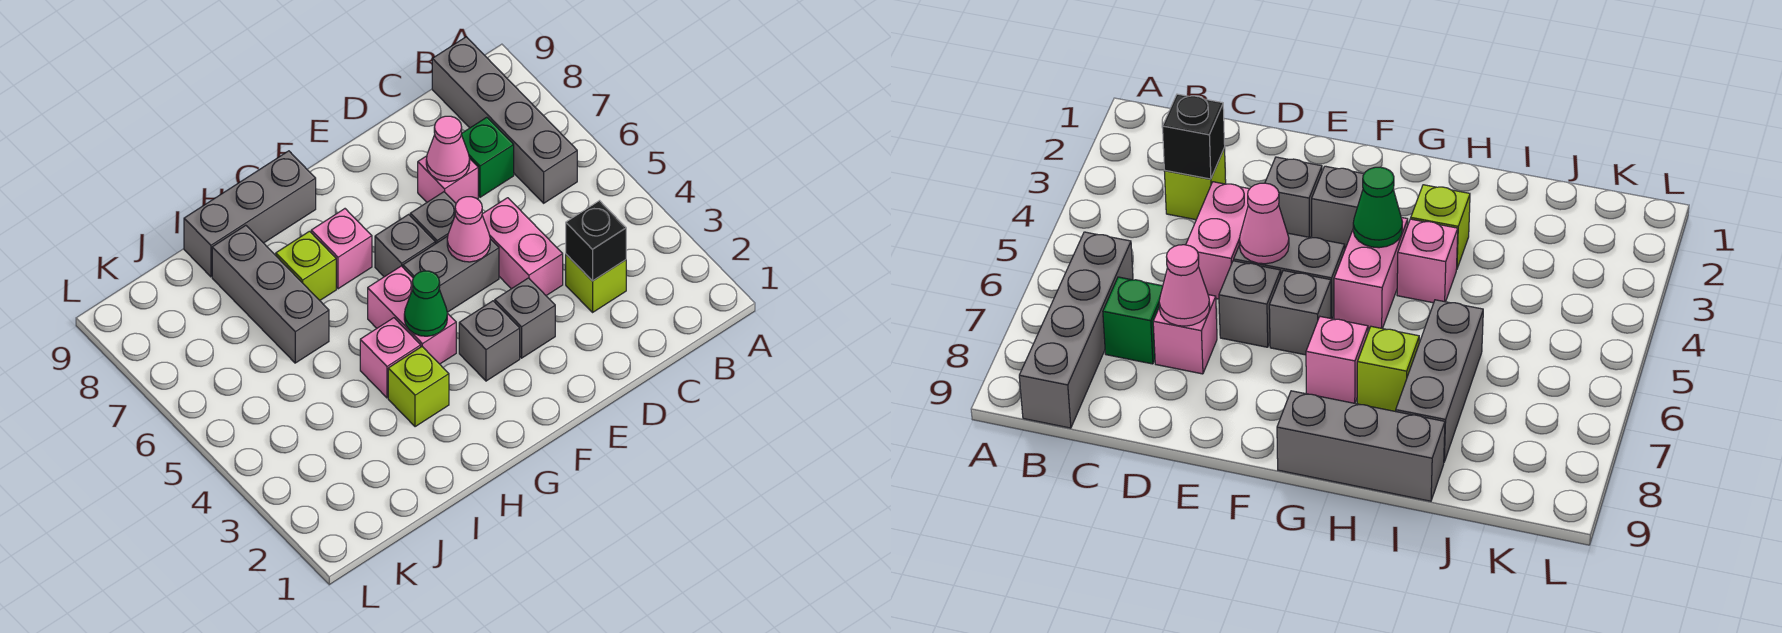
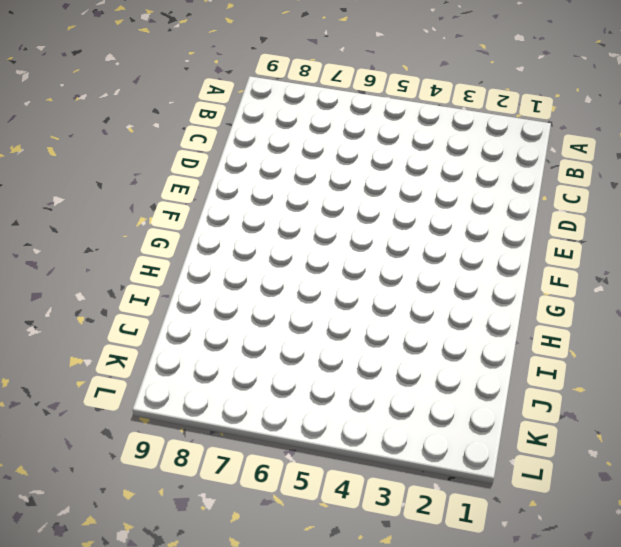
none -> grey brick B6:B9 level 1
none -> lime brick C3 level 1
none -> green brick C7 level 1

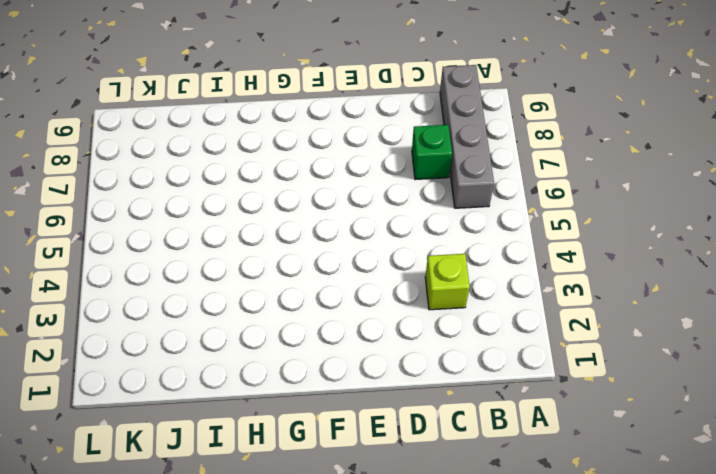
none -> pink brick D4:D5 level 1
none -> pink brick D7 level 1
none -> grey brick E3 level 1

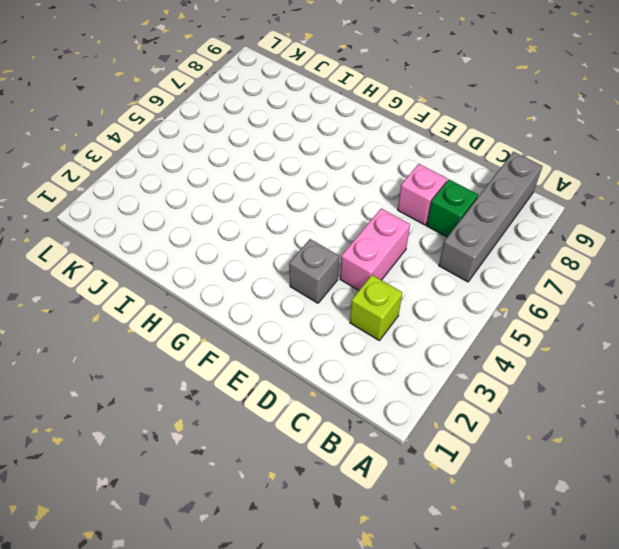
none -> grey brick E5:F5 level 1
none -> grey brick E6 level 1
none -> grey brick F3 level 1

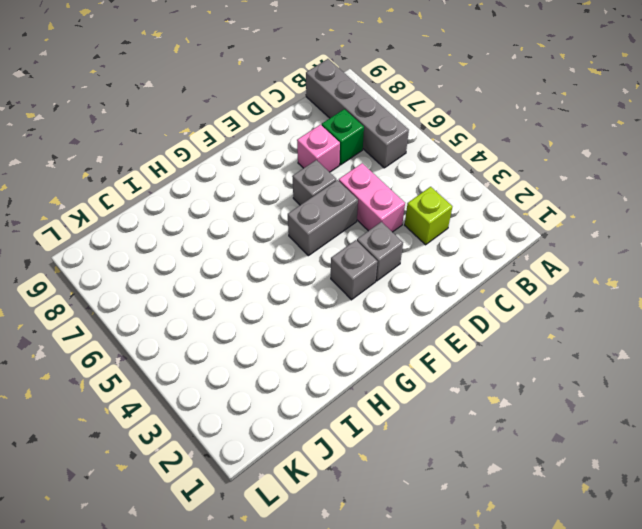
none -> grey brick F6 level 1
none -> pink brick G4:G5 level 1
none -> pink brick G7 level 1

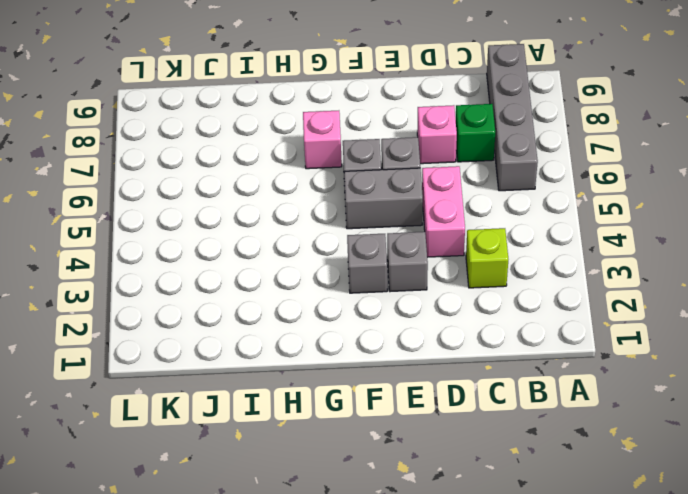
none -> pink brick G4:G5 level 1
none -> grey brick G9:I9 level 1
none -> lime brick H3 level 1

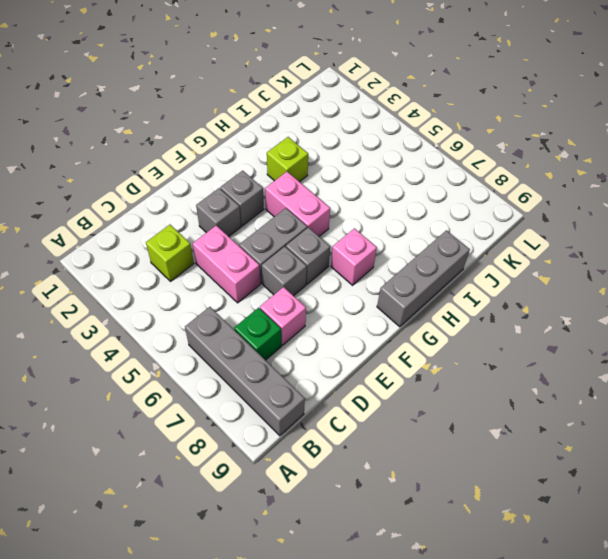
none -> pink brick H4 level 1
none -> lime brick H7 level 1
none -> grey brick I6:I8 level 1

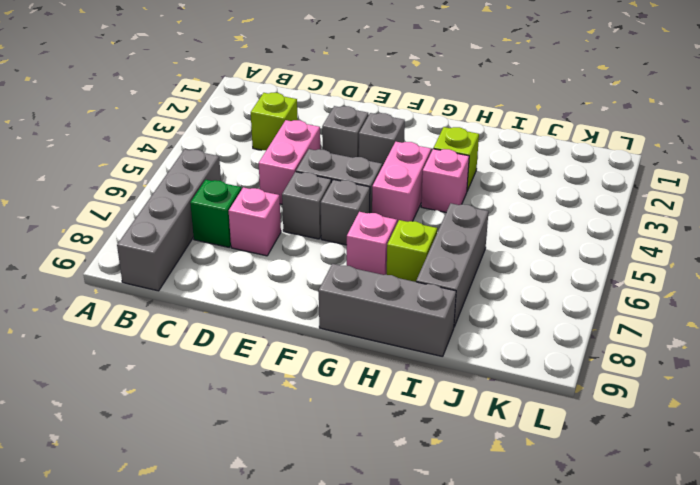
none -> black brick C3 level 2
none -> pink cone D7 level 2
none -> pink cone E5 level 2

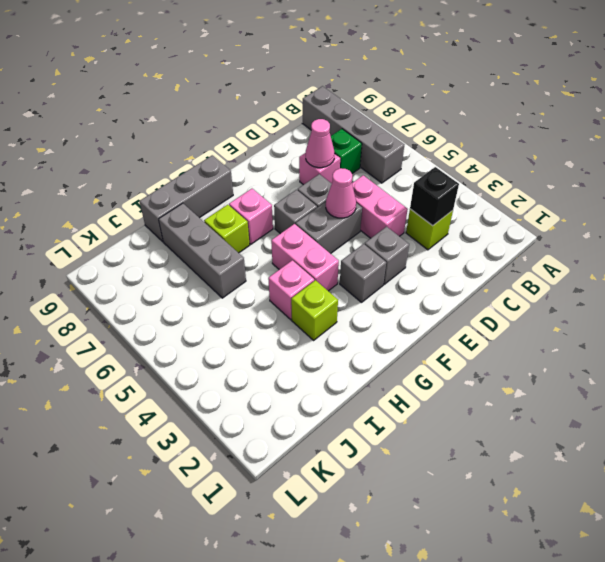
none -> green cone G4 level 2

